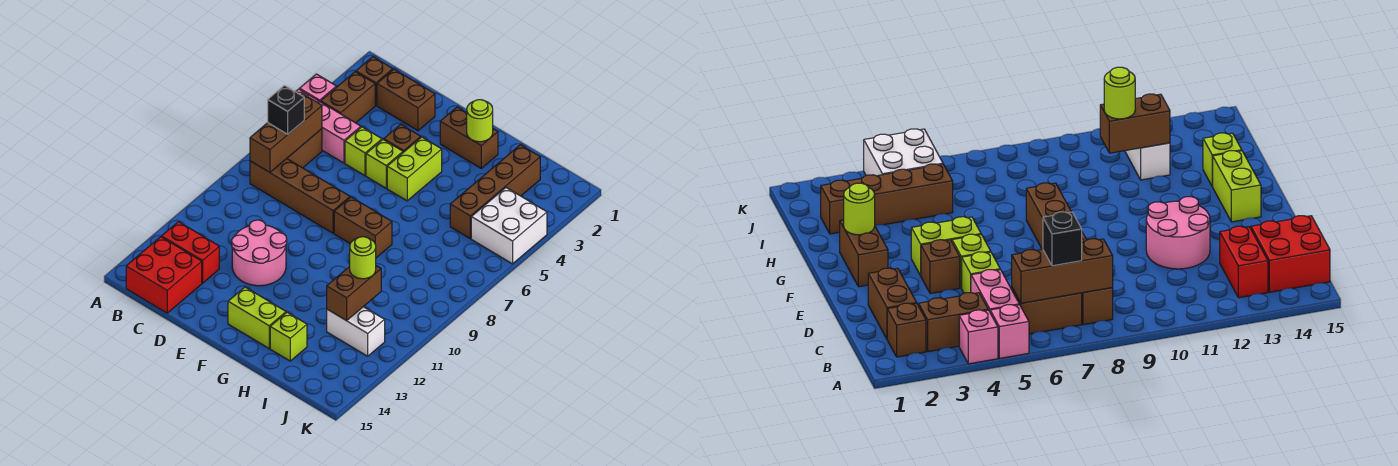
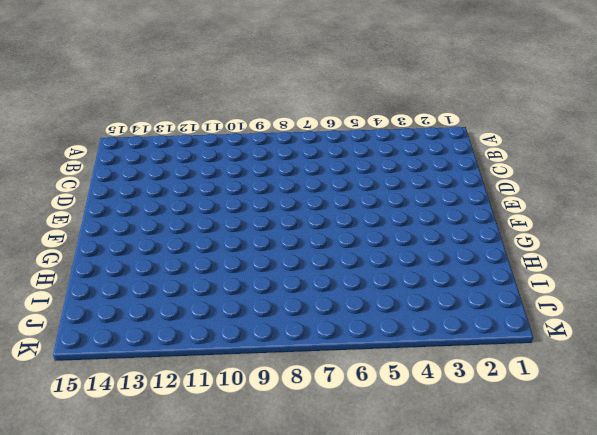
none -> pink brick A4 level 1
none -> pink brick A5 level 1
none -> brown brick B2 level 1

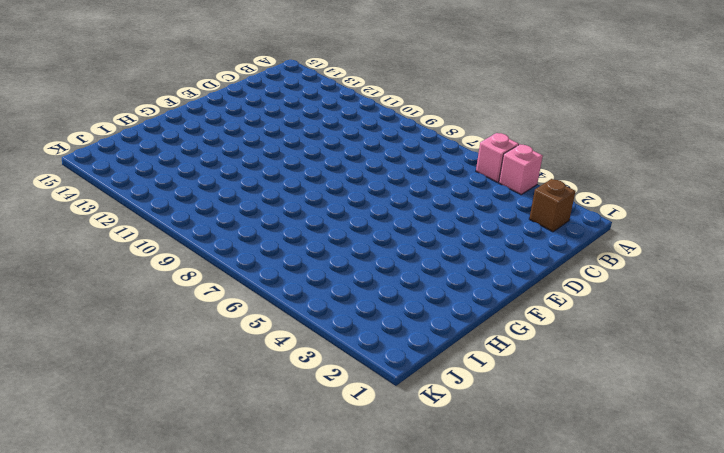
none -> brown brick B3:B4 level 1
none -> pink brick B5:C5 level 1
none -> brown brick B6:B7 level 1

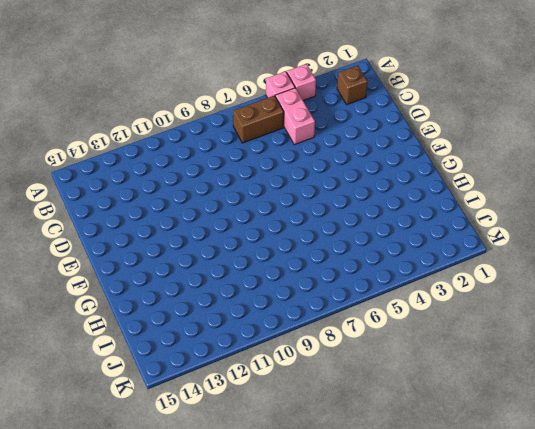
none -> brown brick B3:B4 level 1
none -> brown brick B8:E8 level 1
none -> red brick B13:C13 level 1

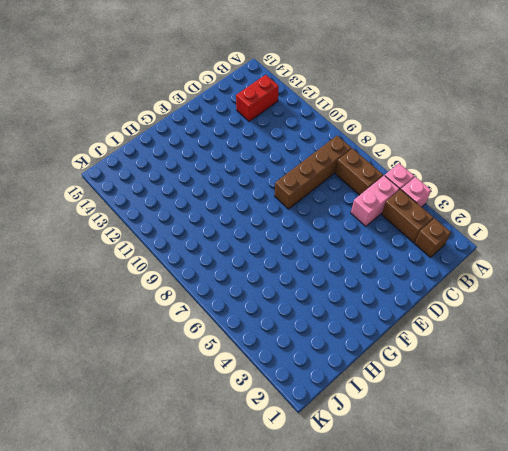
none -> red brick B14:C15 level 1
none -> brown brick C2:D2 level 1
none -> lime brick D5 level 1

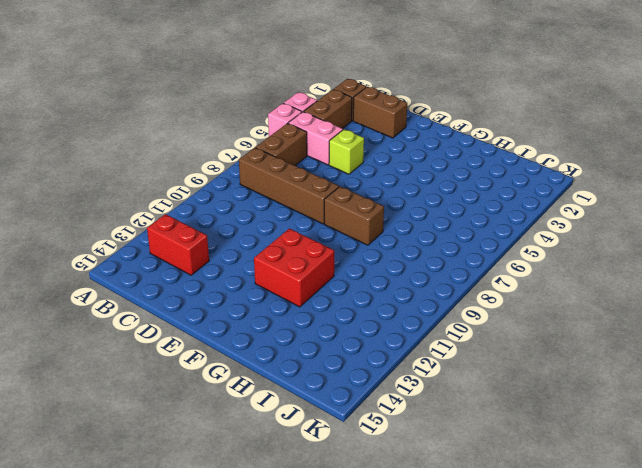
red brick F11:G12 level 1 -> red brick B14:C15 level 1
none -> pink round brick D11:E12 level 1
none -> brown brick E4 level 1
none -> lime brick E5 level 1

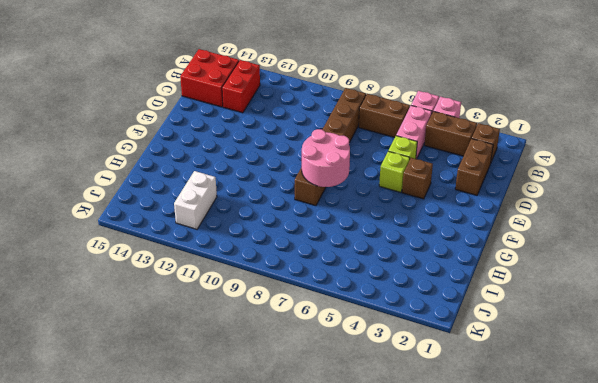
pink round brick F7:G8 level 2 -> pink round brick D11:E12 level 1
none -> brown brick F2:G2 level 1
none -> lime brick F4:F5 level 1
none -> lime brick F14:G14 level 1

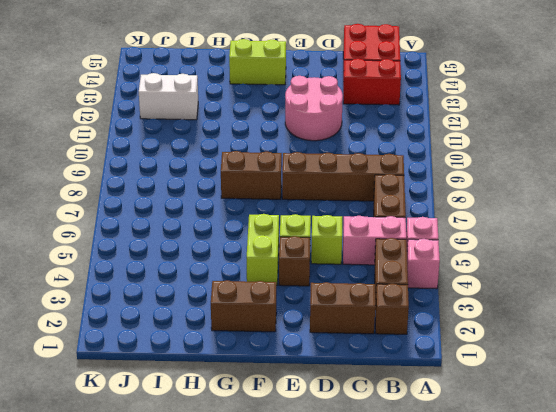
none -> lime brick H14 level 1
none -> brown brick I2:I5 level 1
none -> white brick J4:K5 level 1

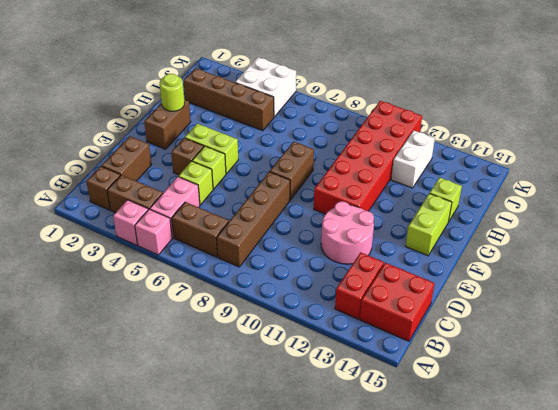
red brick F10:K11 level 1 -> none
none -> brown brick B6:B8 level 2
none -> brown brick I11:I12 level 2
none -> black brick B7 level 3

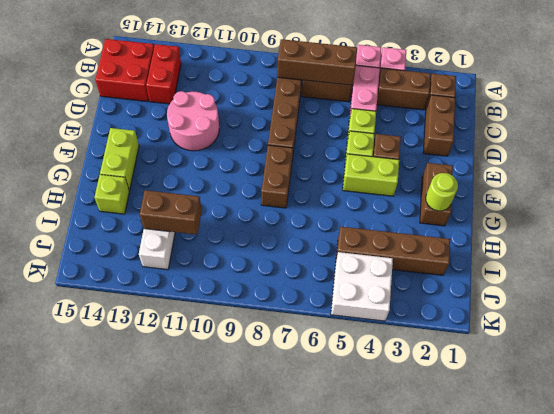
none -> black brick B7 level 3
none -> lime round brick I11 level 3

